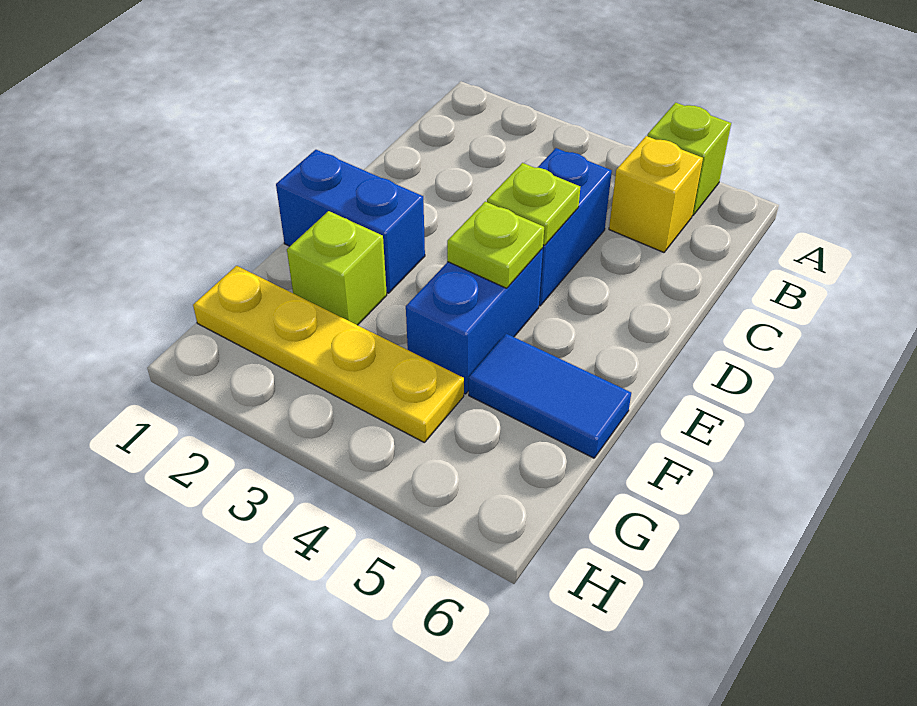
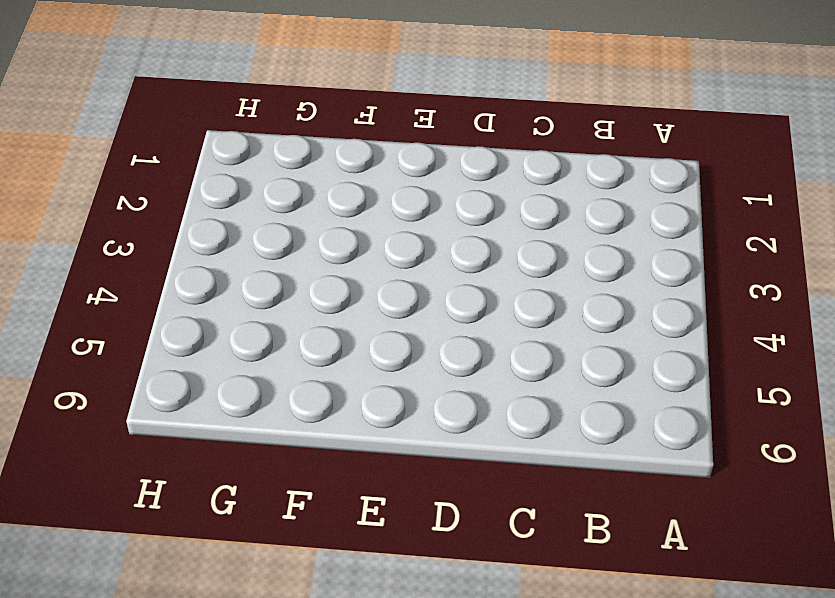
none -> lime brick A5 level 1
none -> yellow brick B5 level 1

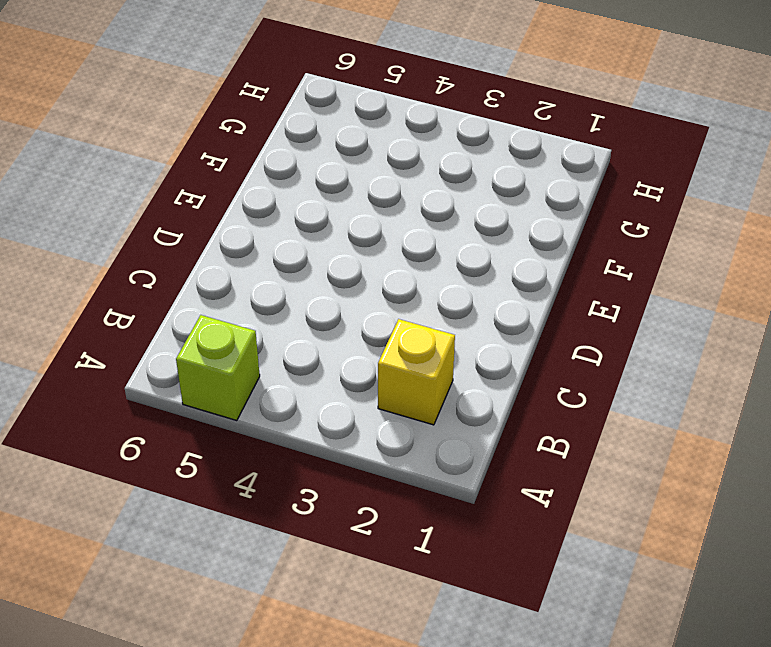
yellow brick B2 level 1 -> yellow brick B5 level 1
none -> blue brick C4:D4 level 1
none -> blue brick E1:E2 level 1

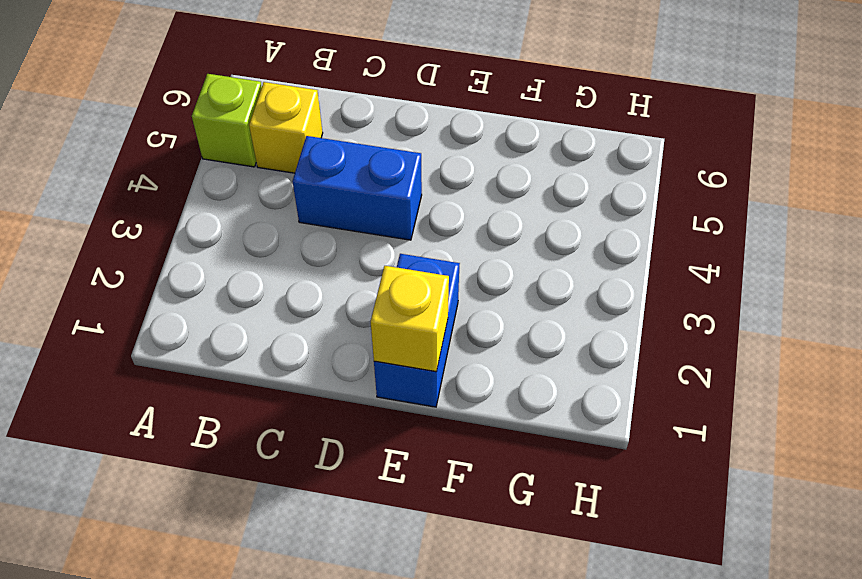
yellow brick E1 level 2 -> none
none -> blue brick E4:F4 level 1
none -> lime brick F2 level 1

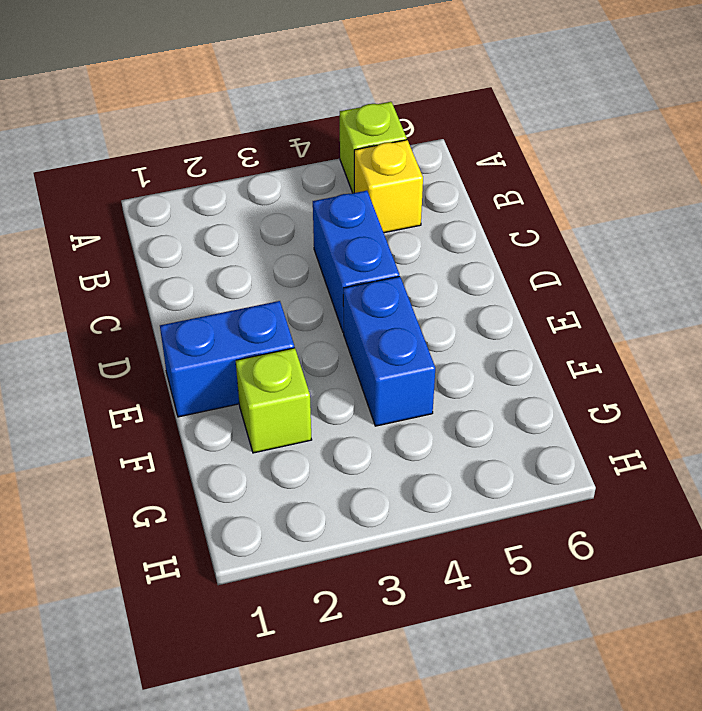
none -> blue tile F5:F6 level 1
none -> yellow plate G1:G4 level 1

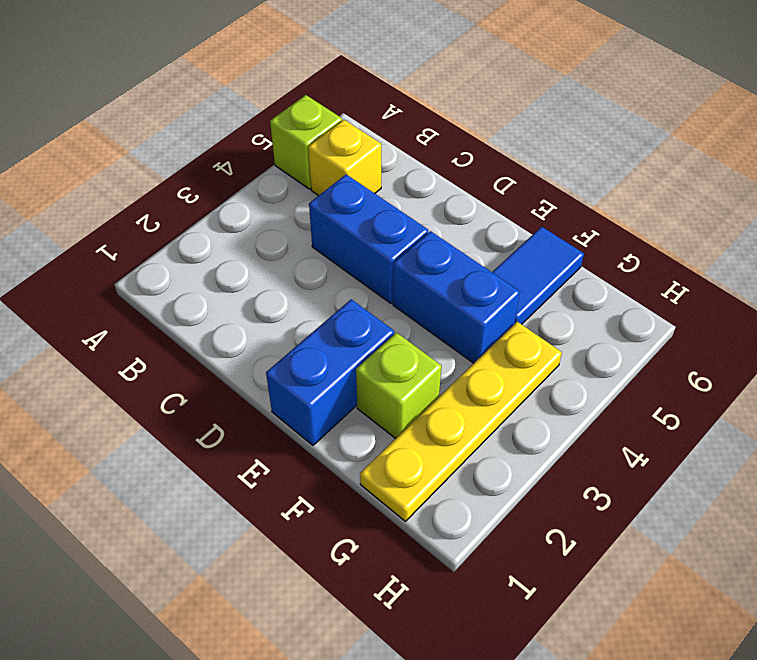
none -> lime plate D4 level 2
none -> lime plate E4 level 2

